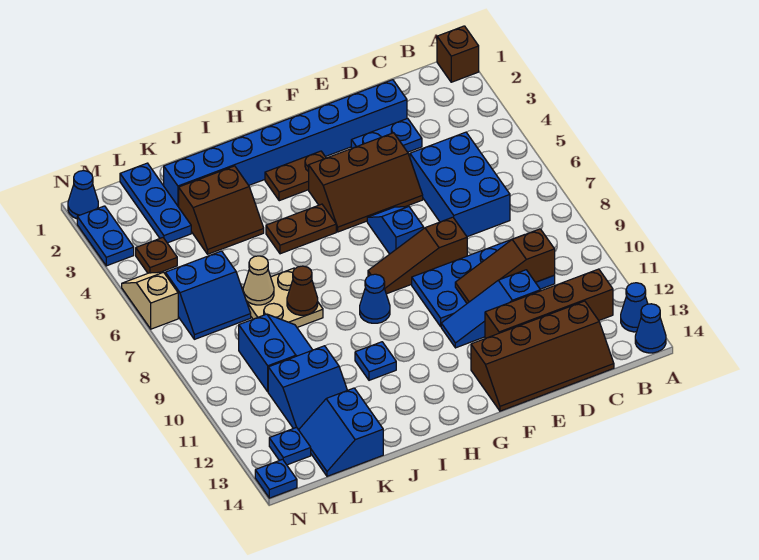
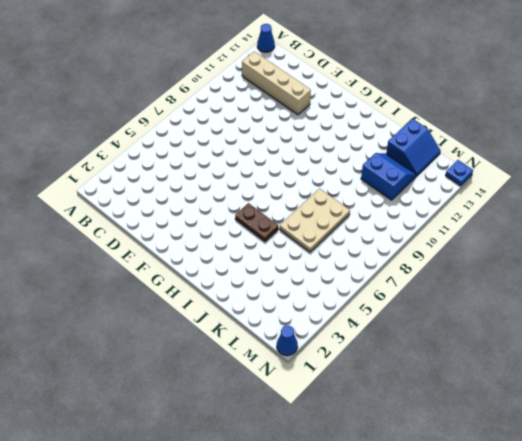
tan brick B12:E12 level 1 -> brown brick B12:E12 level 1
tan plate J6:K8 level 1 -> tan plate J7:K8 level 1
none -> brown brick A1 level 1
none -> blue cone A13 level 1
none -> blue brick C5:D7 level 1
none -> blue plate C9:F10 level 1

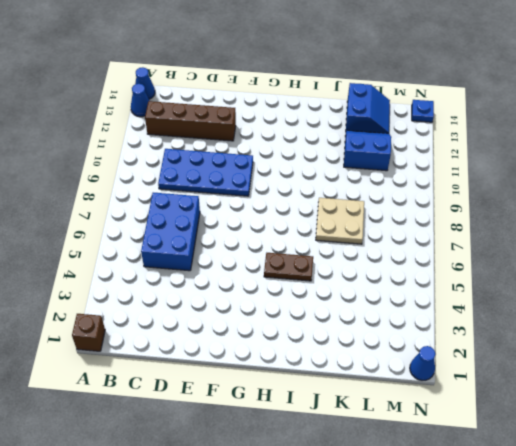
none -> brown slope C13:F14 level 1 top 13
none -> blue brick D2:K2 level 1
none -> blue plate D3:E3 level 1
none -> blue slope D11:F11 level 1 top D

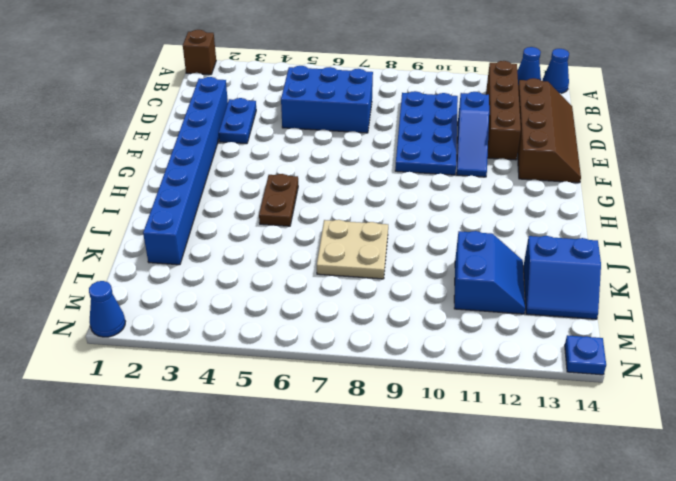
none -> brown slope E4:G5 level 1 top 4
none -> brown slope E8:G8 level 1 top E
none -> blue slope F6:F7 level 1 top 7
none -> brown plate G3:H3 level 1

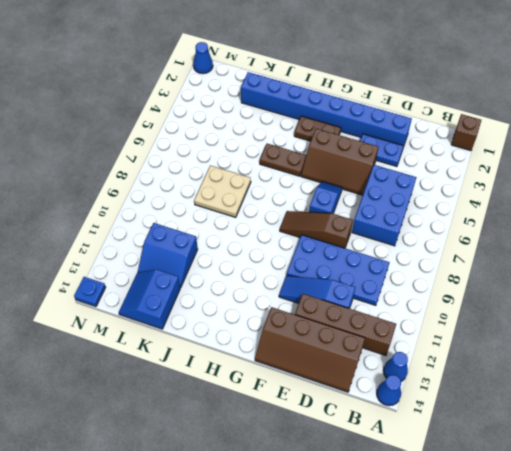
none -> blue cone H9 level 1
none -> blue plate I11 level 1
none -> brown slope J3:K4 level 1 top 3
none -> blue slope K9:L10 level 1 top L

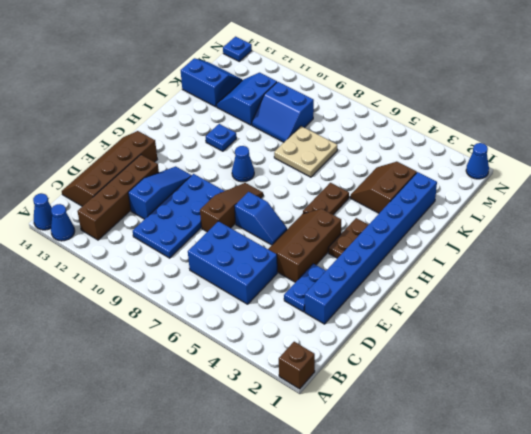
none -> blue plate L1:L3 level 1
none -> blue slope L6:M7 level 1 top 6
none -> brown plate M4 level 1
none -> blue plate M13 level 1

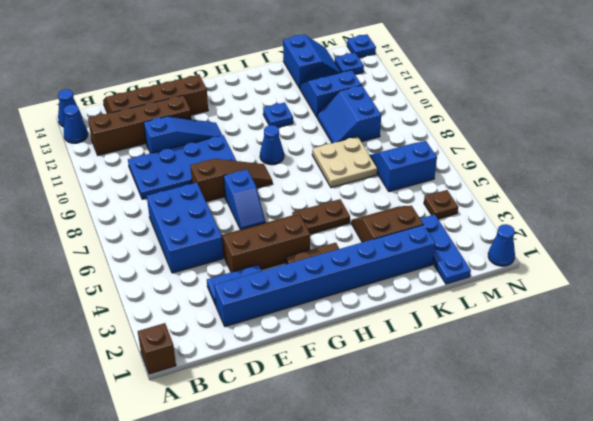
none -> blue plate N2:N3 level 1
none -> tan slope N5:N6 level 1 top 6
none -> brown slope C10:E10 level 2 top C
none -> brown cone J8 level 2

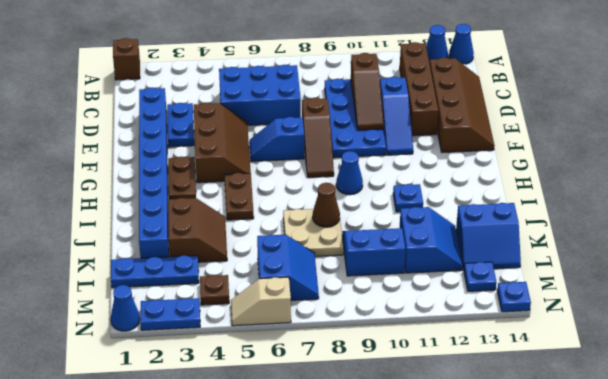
none -> tan cone K7 level 2

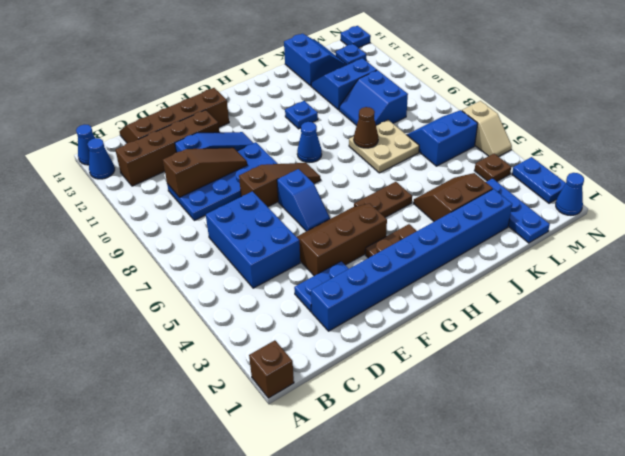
none -> tan cone K7 level 2

